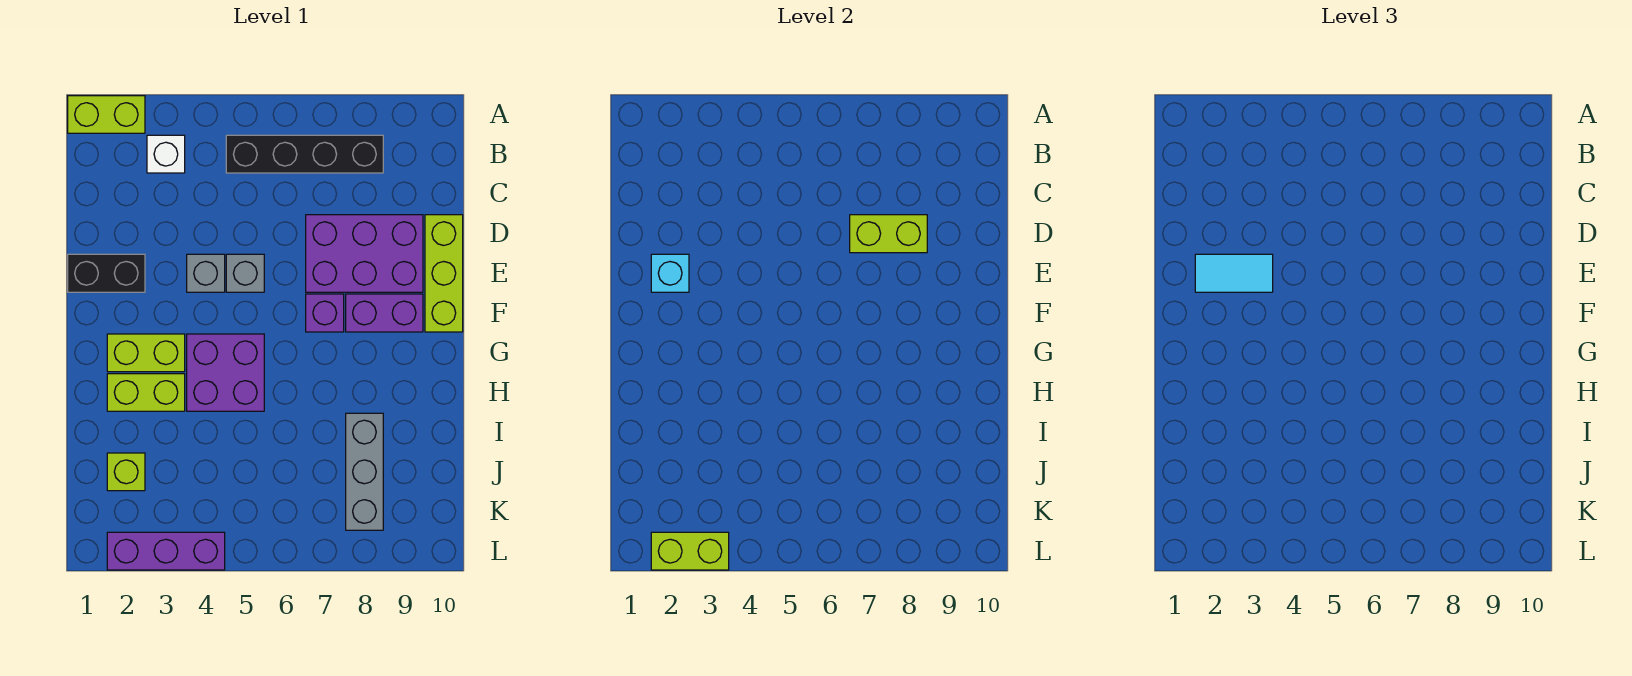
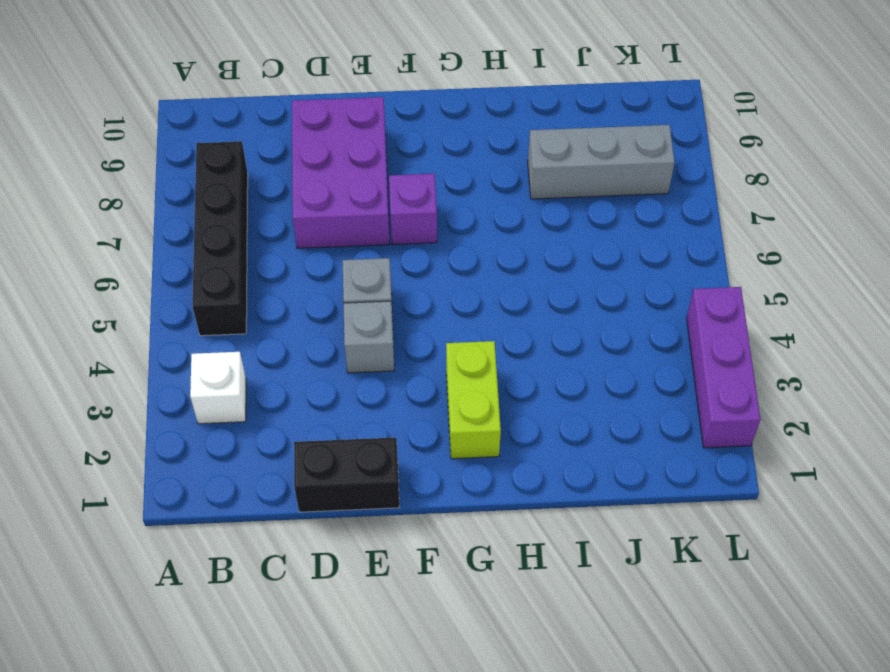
black brick D1:E1 level 1 -> black brick E1:E2 level 1
none -> lime brick A1:A2 level 1
none -> lime brick D10:F10 level 1
none -> purple brick F8:F9 level 1

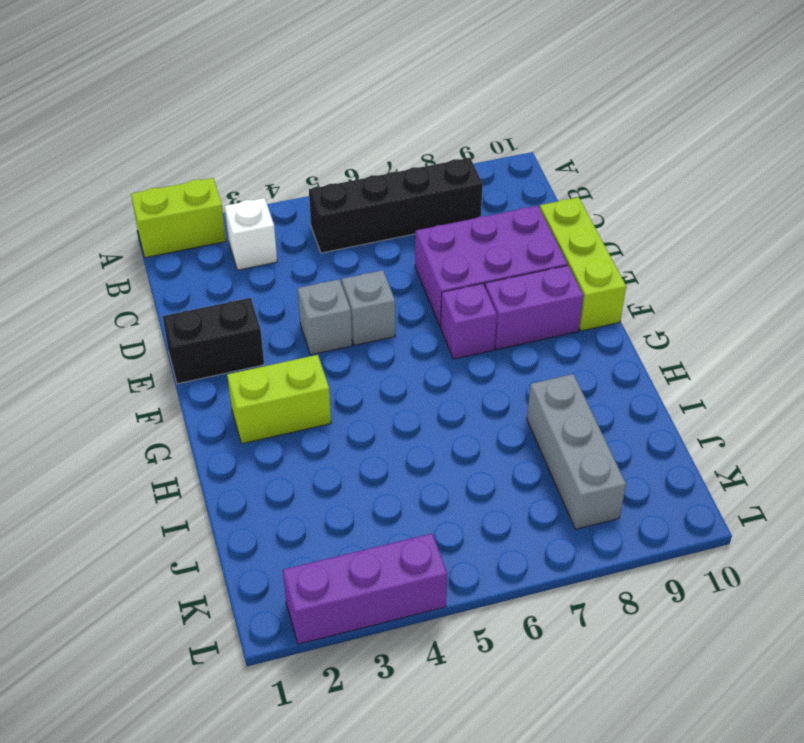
none -> purple brick G4:H5 level 1
none -> lime brick H2:H3 level 1
none -> lime brick J2 level 1

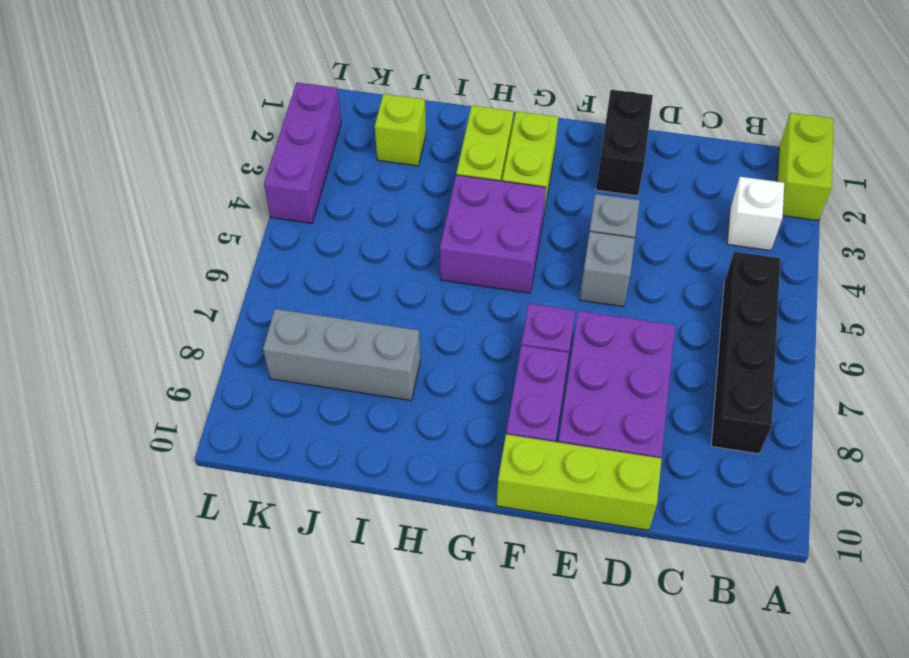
none -> lime brick D7:D8 level 2
none -> cyan brick E2 level 2
none -> lime brick L2:L3 level 2

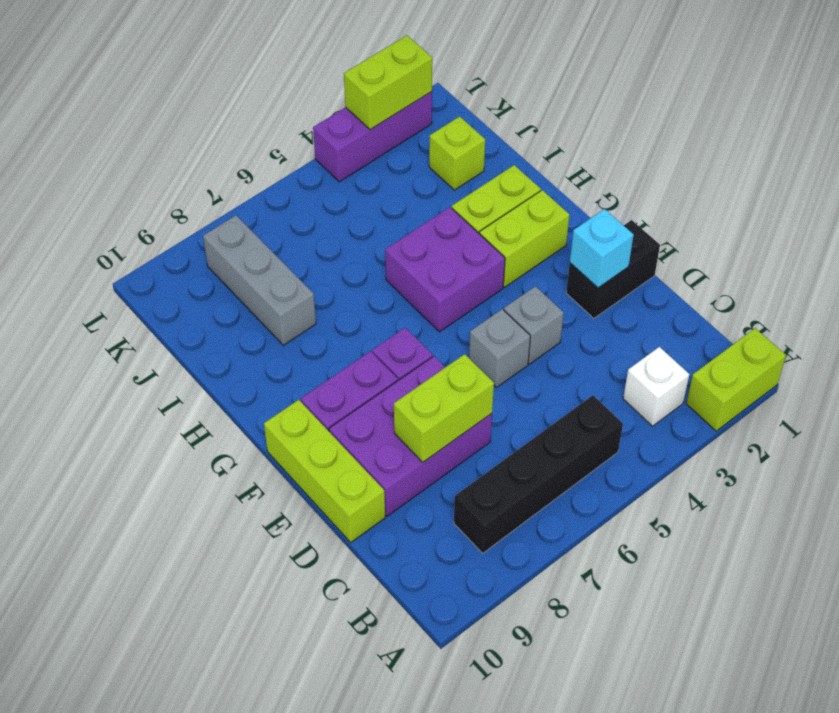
none -> cyan tile E2:E3 level 3

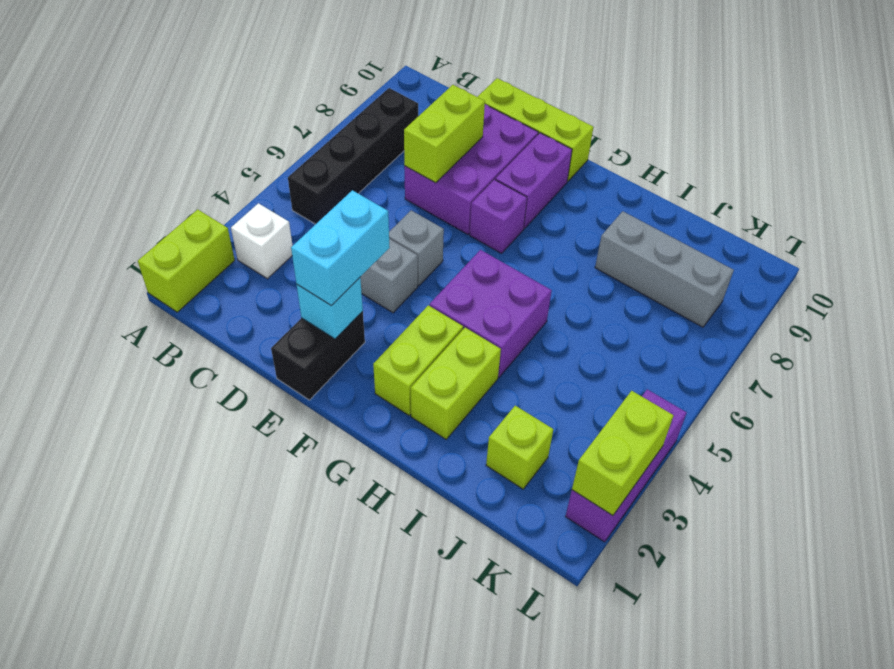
cyan brick E2:E3 level 3 -> cyan tile E2:E3 level 3

